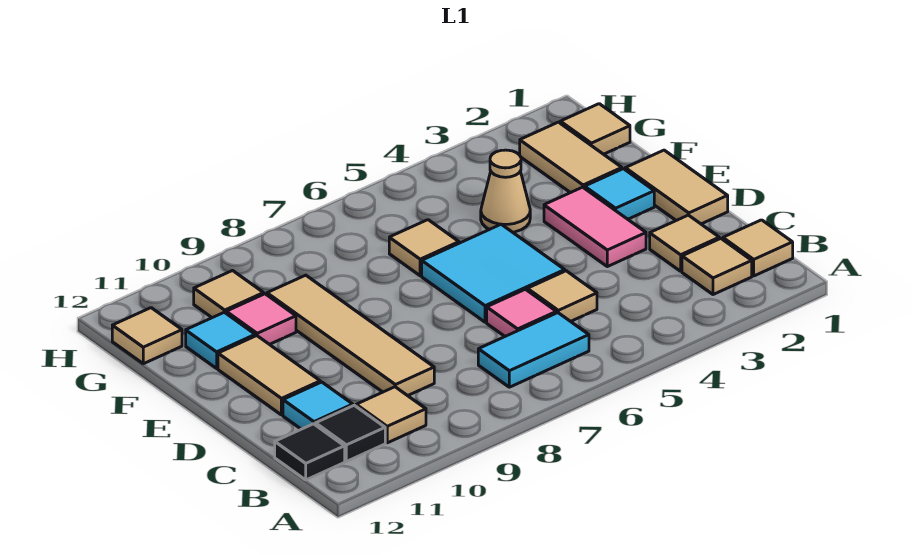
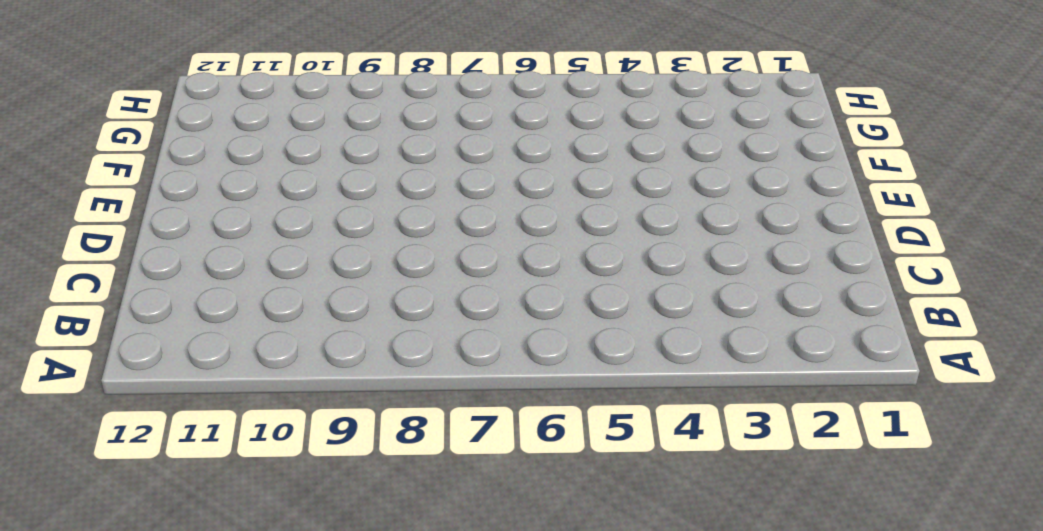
none -> tan tile B1 level 1
none -> tan tile B2 level 1
none -> cyan tile B6:B7 level 1

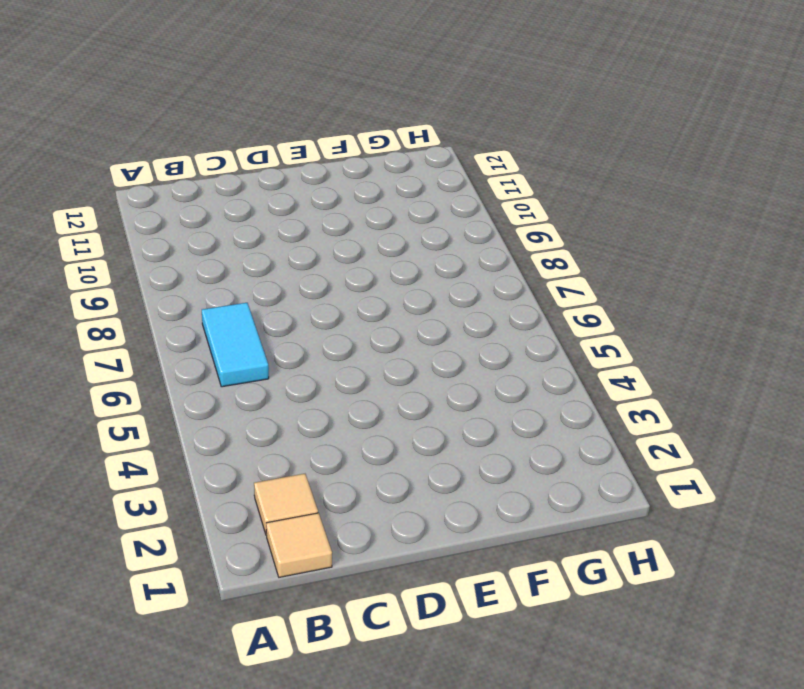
none -> tan tile B10 level 1
none -> black tile B11 level 1
none -> black tile B12 level 1

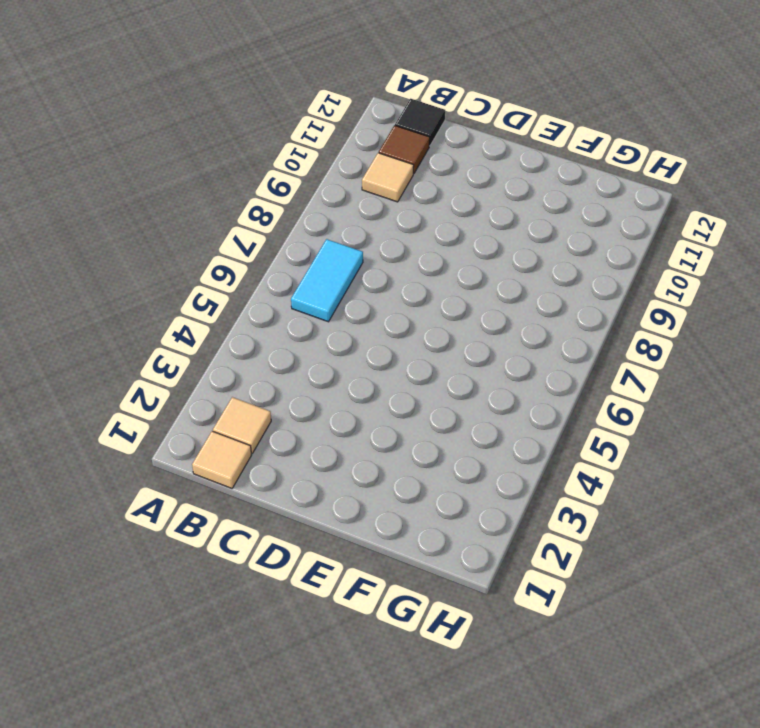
brown tile B11 level 1 -> black tile B11 level 1
none -> tan tile C2 level 1
none -> tan tile C5 level 1
none -> pink tile C6 level 1

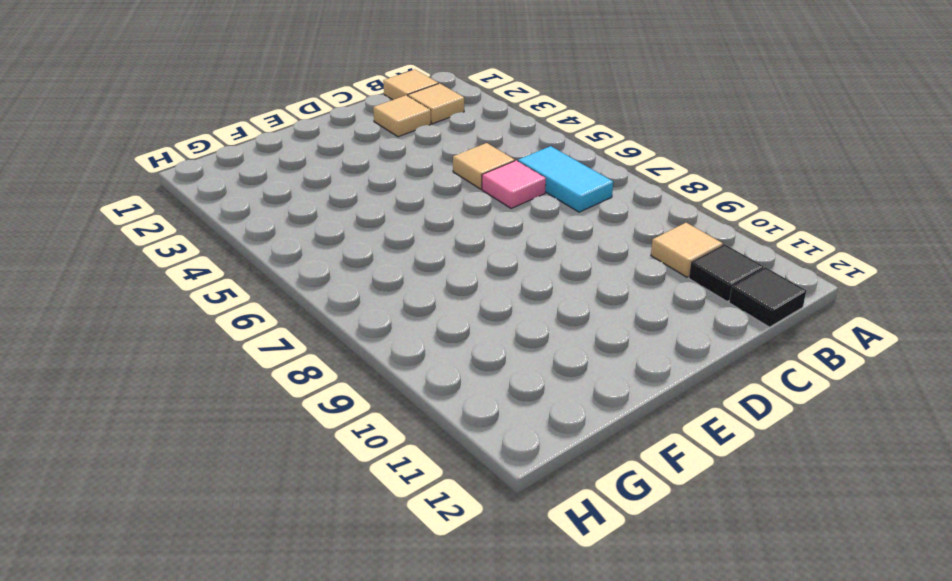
none -> tan tile C9:F9 level 1
none -> cyan tile C11 level 1
none -> tan tile D1:E1 level 1

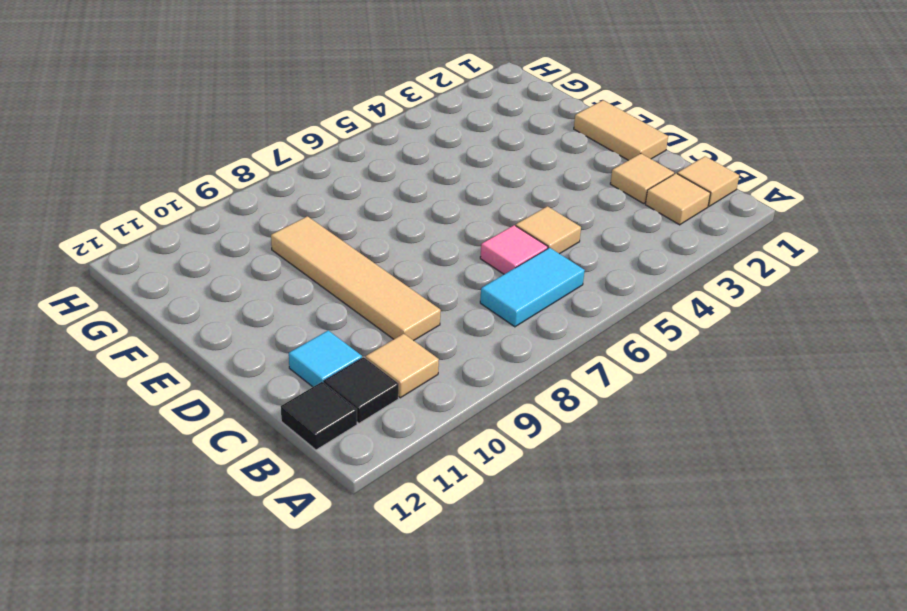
none -> pink tile D3:E3 level 1
none -> cyan tile D5:E6 level 1
none -> tan tile D11:E11 level 1

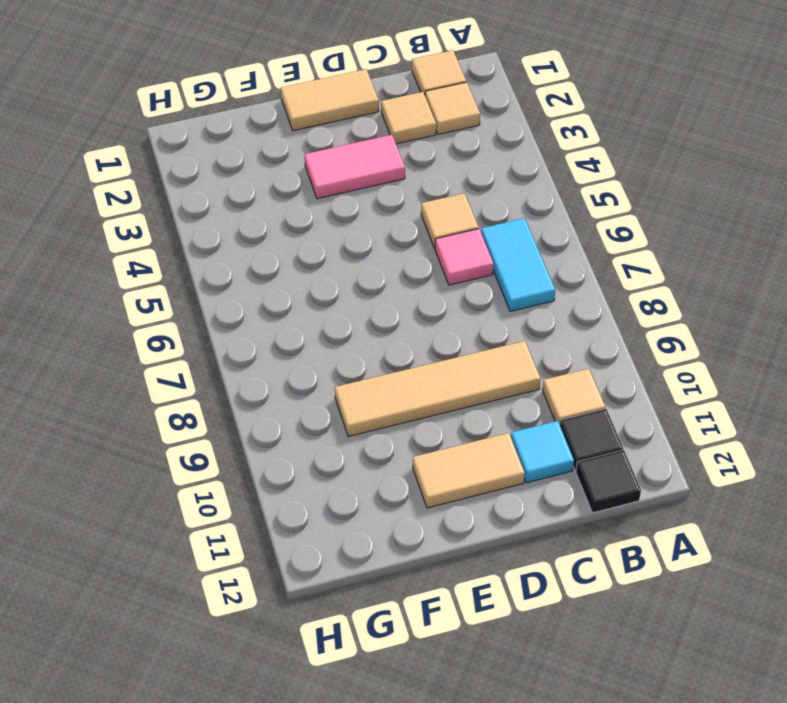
none -> cyan tile D5:E6 level 1
none -> cyan tile E2 level 1
none -> tan tile F2:G2 level 1

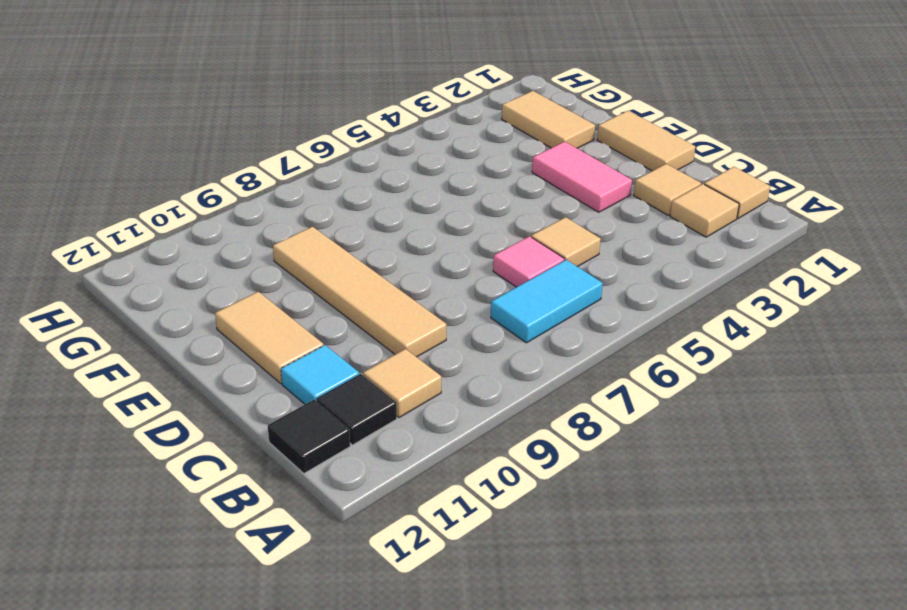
none -> cyan tile D5:E6 level 1
none -> cyan tile E2 level 1
none -> tan cone F4 level 1

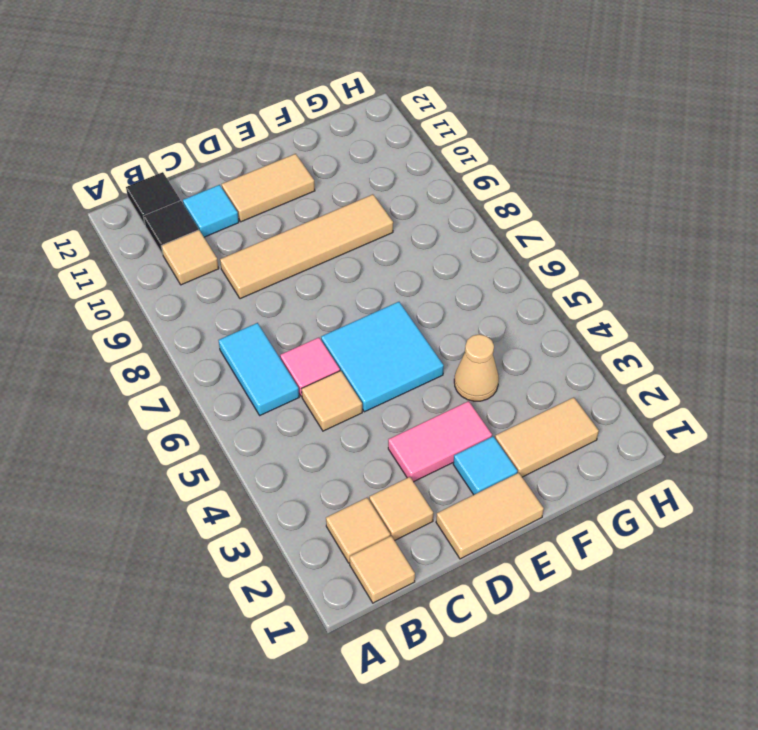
none -> tan tile F6 level 1
none -> pink tile F10 level 1
none -> cyan tile F11 level 1

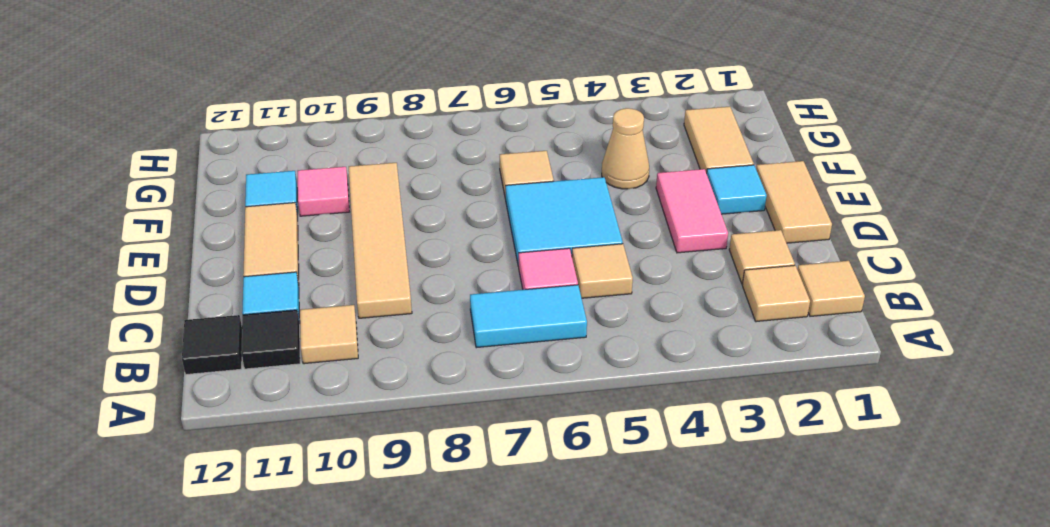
none -> tan tile G1 level 1
none -> tan tile G10 level 1
none -> tan tile G12 level 1

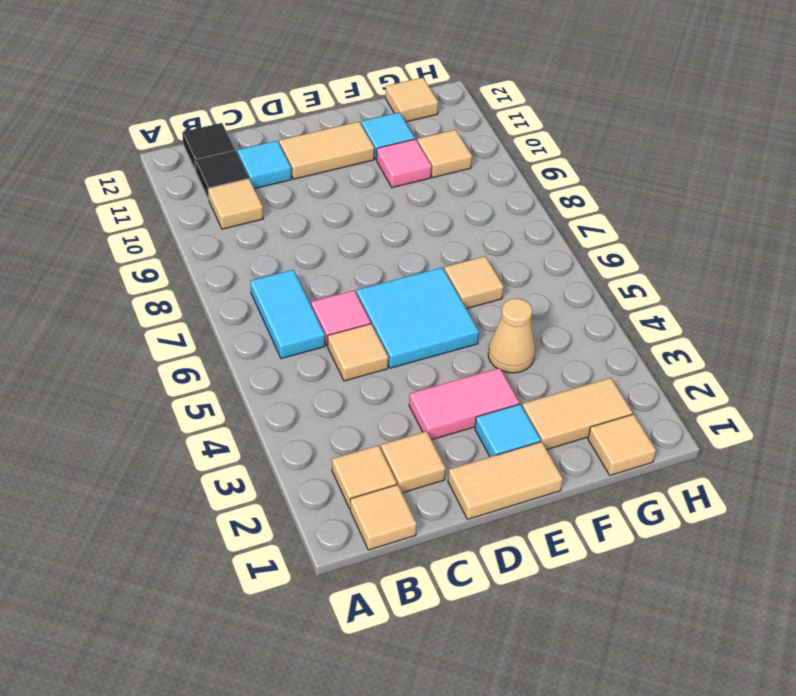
none -> tan tile C9:F9 level 1

